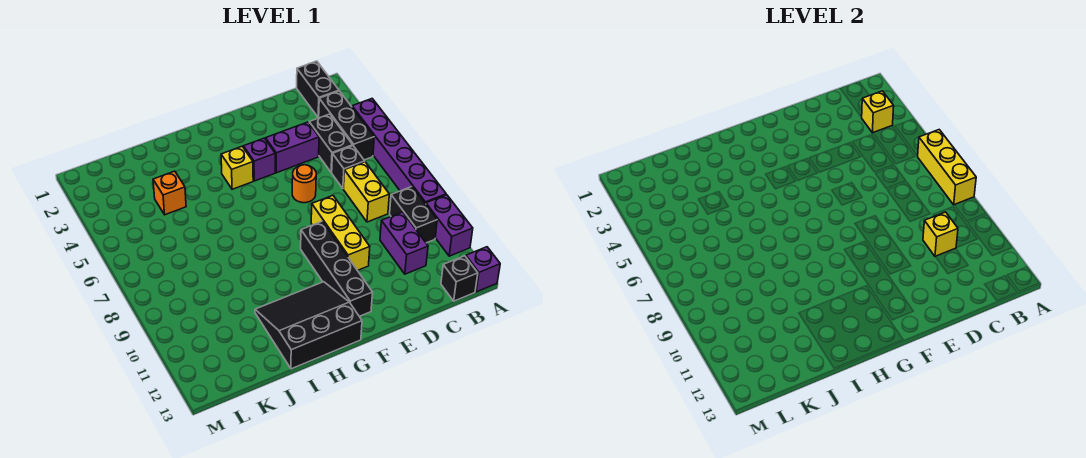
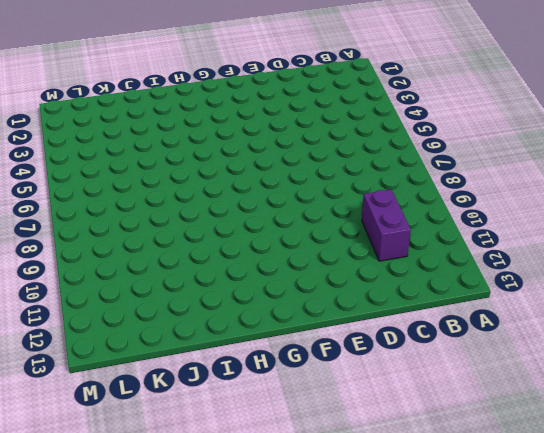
none -> purple brick A4:A9 level 1
none -> purple brick A10:A11 level 1
none -> purple brick A13 level 1

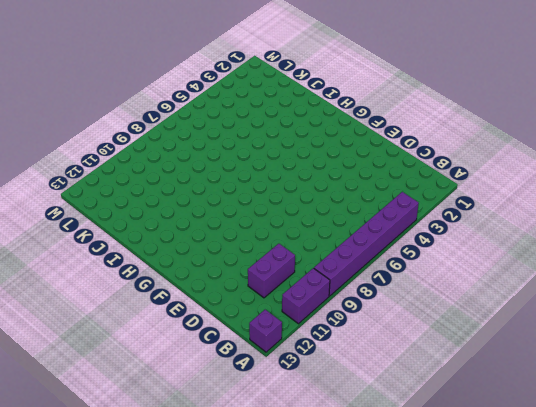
none -> black brick B1:B2 level 1
none -> black brick B3:B5 level 1
none -> black brick B9:B10 level 1

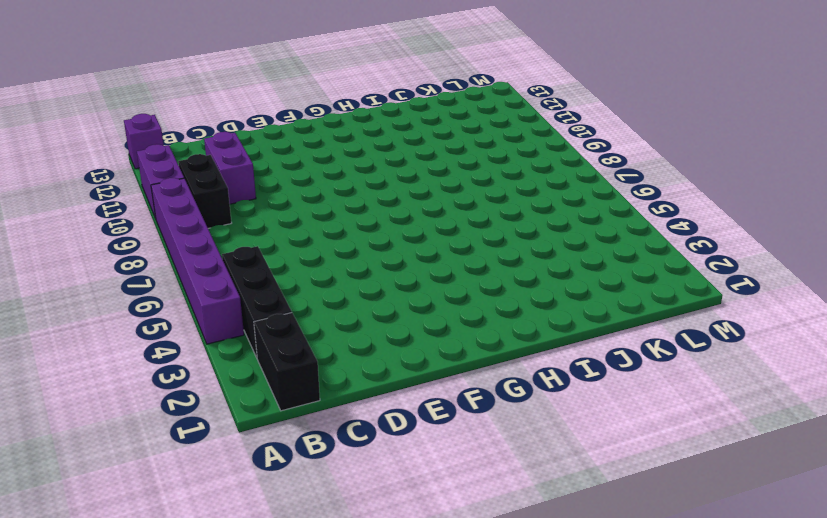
none -> black brick B13 level 1
none -> black brick C4:C5 level 1
none -> black brick C6 level 1

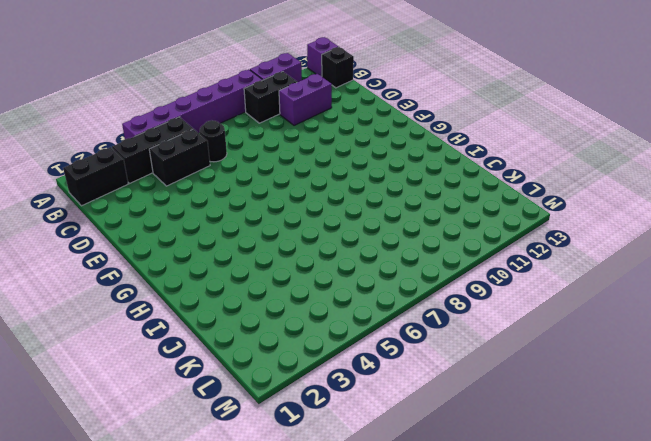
black round brick C6 level 1 -> black brick C6 level 1
none -> yellow brick C7:C8 level 1
none -> purple brick D4:E4 level 1
none -> orange round brick E6 level 1

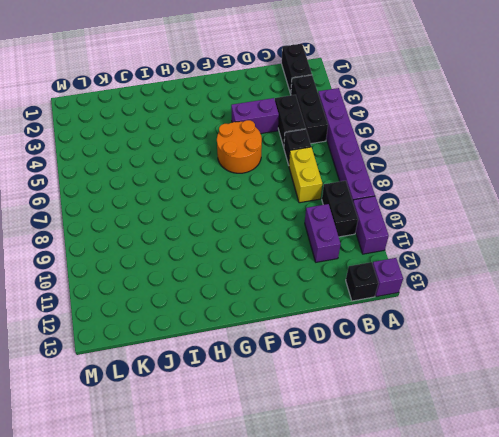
orange round brick E5:F6 level 1 -> orange round brick E6 level 1
none -> yellow brick E8:E10 level 1
none -> purple brick F4 level 1
none -> black brick F9:F12 level 1

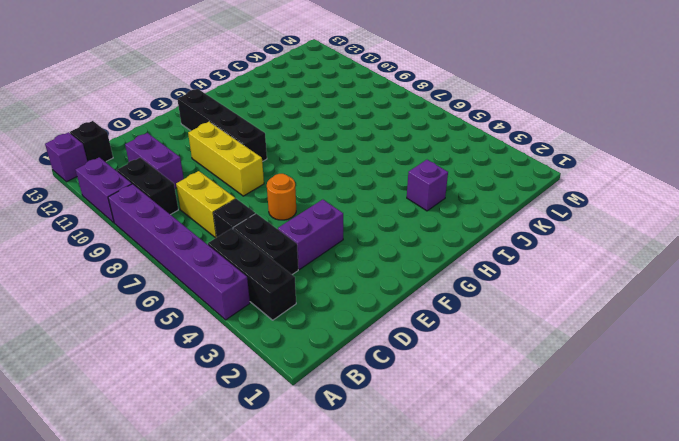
purple brick I3 level 1 -> purple brick F4 level 1
none -> black brick B1:B2 level 1
none -> yellow brick G4 level 1
none -> black slope G11:I13 level 1 top 13

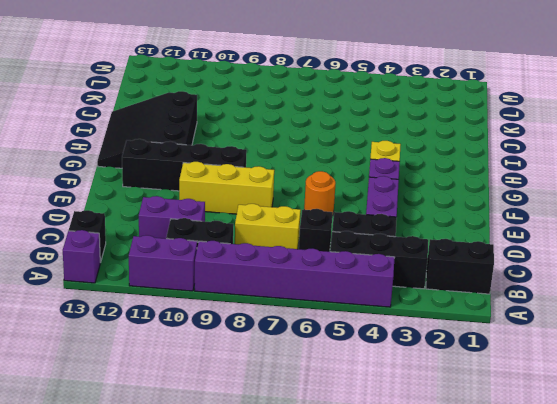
black slope G11:I13 level 1 top 11 -> black slope G11:I13 level 1 top 13
none -> orange brick J4 level 1
none -> yellow brick A6:A8 level 2
none -> yellow brick B3 level 2

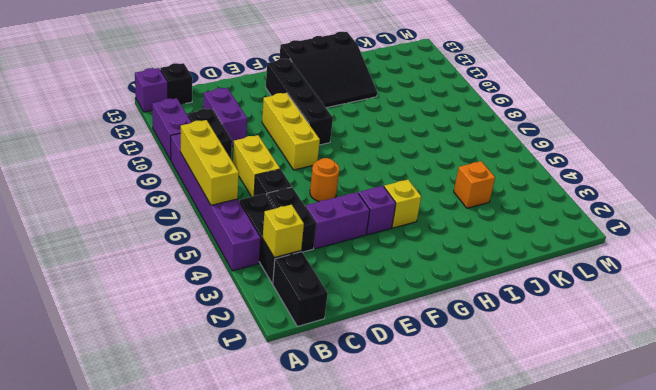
none -> yellow brick C10 level 2

